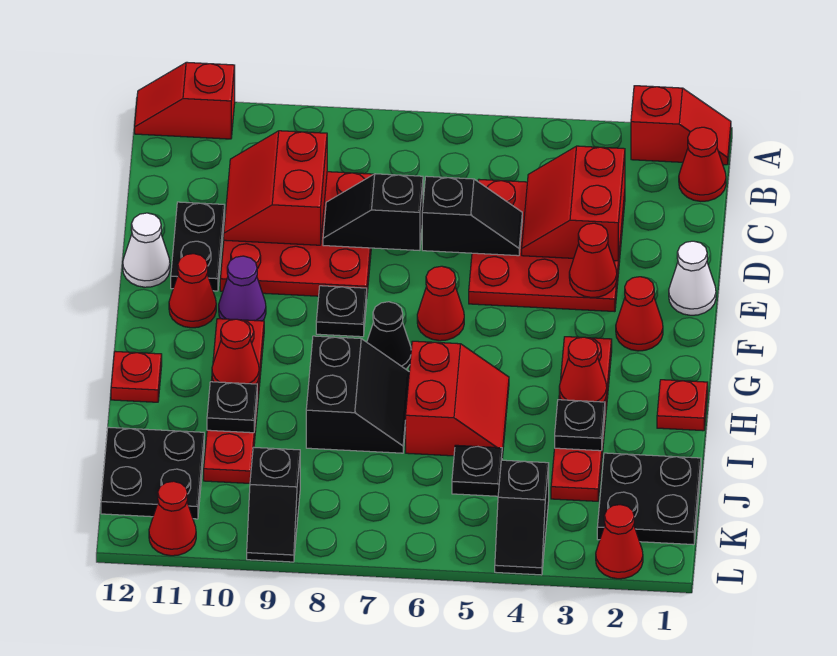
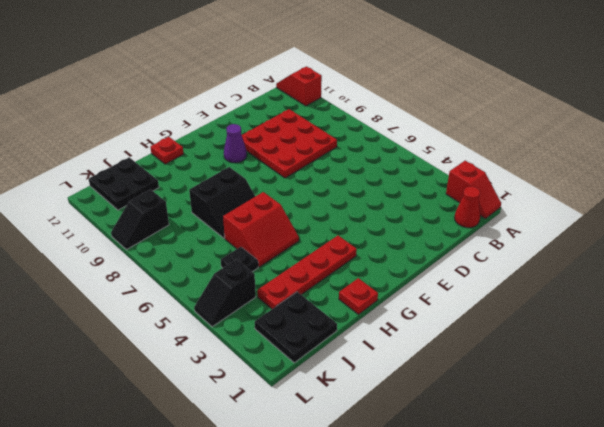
none -> red plate C3:E5 level 1
none -> black plate D11:E11 level 1
none -> white cone E1 level 1
none -> white cone E12 level 1

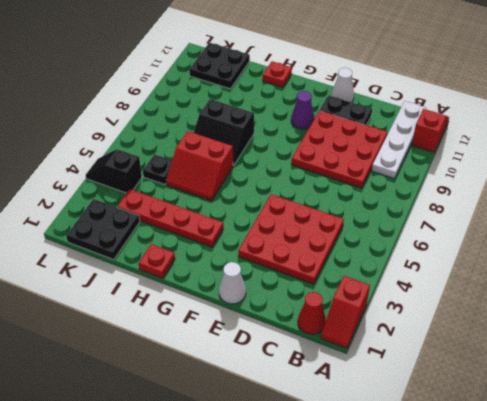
white plate B9:B12 level 1 -> none
none -> red cone F2 level 1
none -> red cone F6 level 1
none -> black plate F8 level 1
none -> red cone F11 level 1

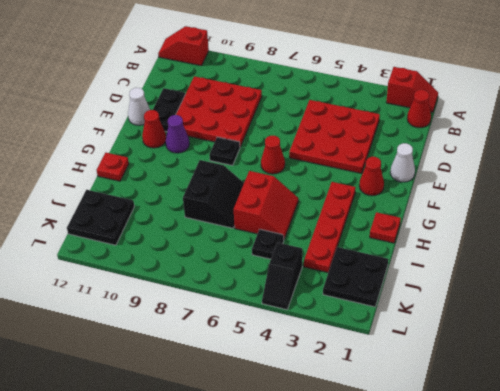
none -> black cone G7 level 1
none -> red plate G10:J10 level 1
none -> black slope K9:L9 level 1 top K
none -> red cone L2 level 1

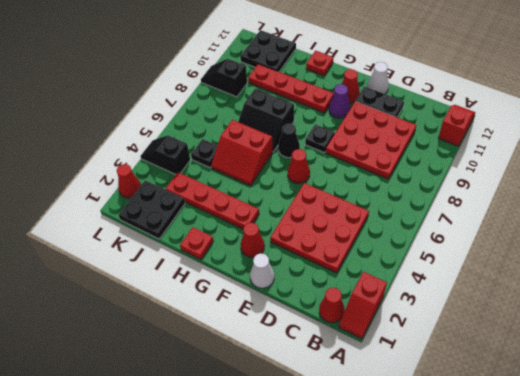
none -> red cone L11 level 1
none -> red slope C3:D4 level 2 top 3
none -> red slope C9:D10 level 2 top 9
none -> black slope D5:D6 level 2 top 6

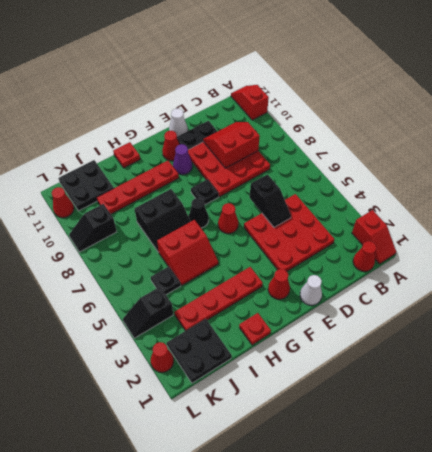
none -> red slope C3:D4 level 2 top 3
none -> black slope D7:D8 level 2 top 7
none -> red cone E3 level 2
none -> red cone H3 level 2

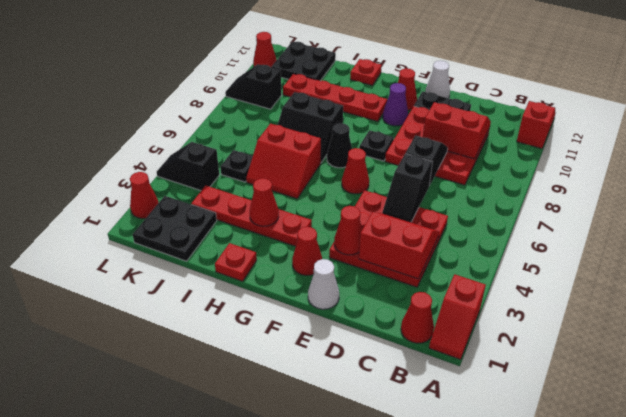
none -> red cone H10 level 2
none -> black plate I3 level 2
none -> black plate I10 level 2

